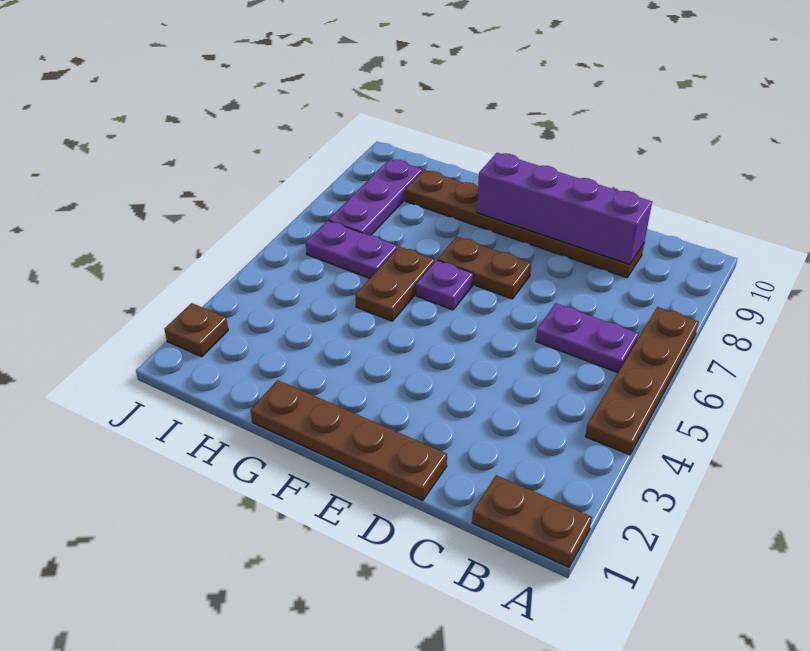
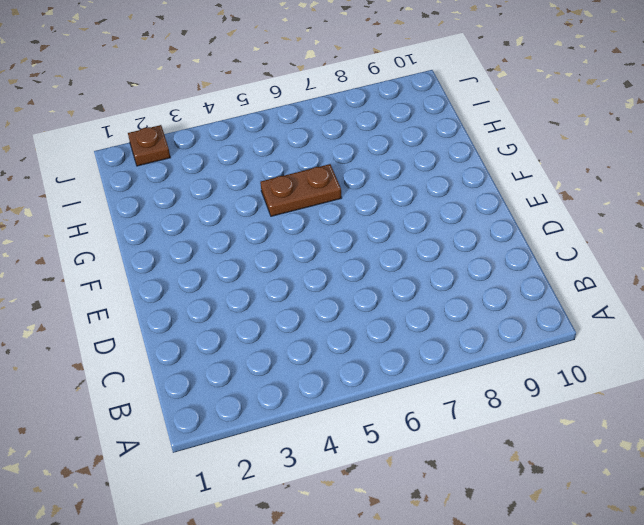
none -> brown plate A1:B1 level 1
none -> brown plate A4:A7 level 1
none -> purple plate B6:C6 level 1

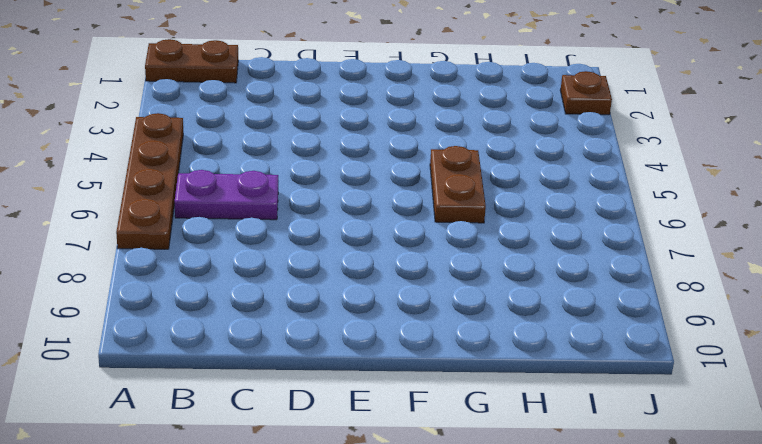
none -> brown plate C9:H9 level 1
none -> brown plate D1:G1 level 1
none -> brown plate E7:F7 level 1

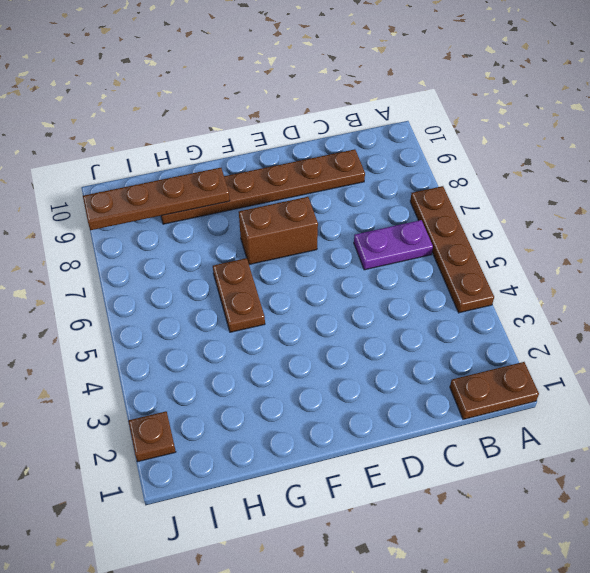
brown brick E7:F7 level 1 -> brown plate E7:F7 level 1
brown plate G9:J9 level 2 -> brown plate D1:G1 level 1
none -> purple plate F6 level 1
none -> purple plate H6:I6 level 1
none -> purple plate I7:I9 level 1

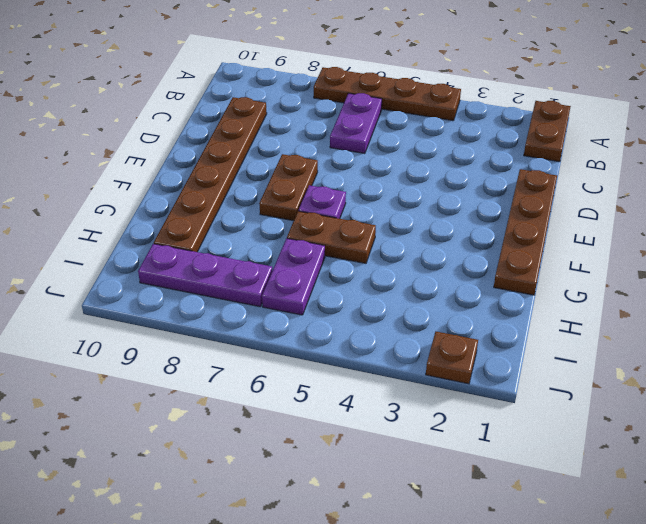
none -> purple brick C9:F9 level 2

